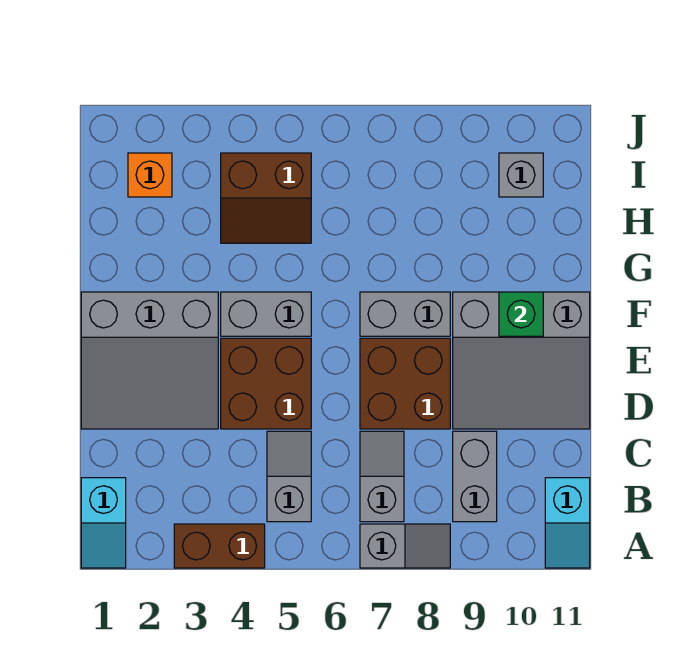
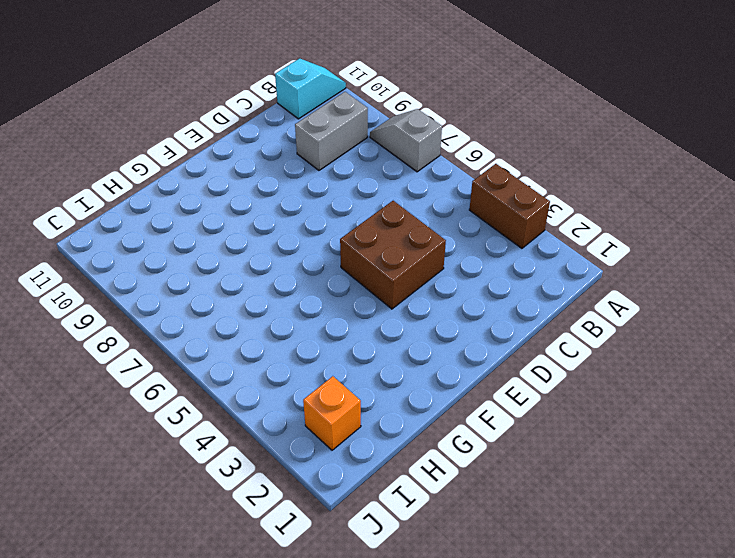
none -> cyan slope A1:B1 level 1 top B
none -> grey slope B5:C5 level 1 top B
none -> grey slope B7:C7 level 1 top B

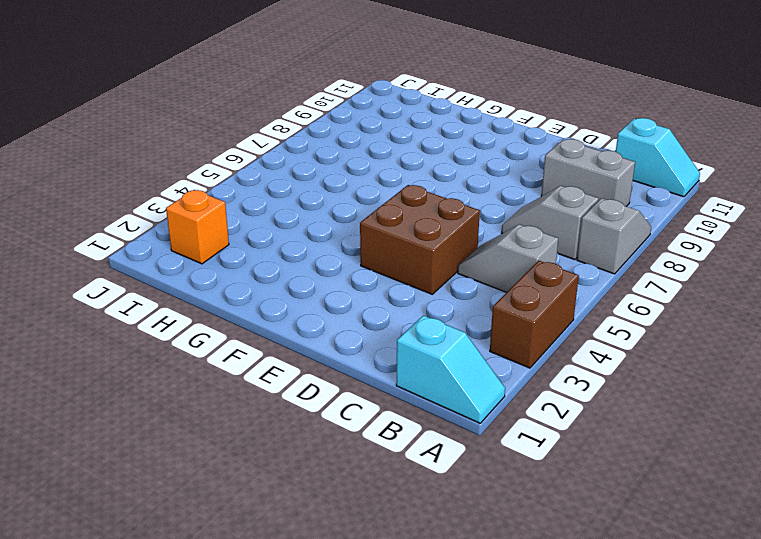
none -> grey slope D1:F3 level 1 top F
none -> brown brick D7:E8 level 1
none -> grey slope D9:F11 level 1 top F

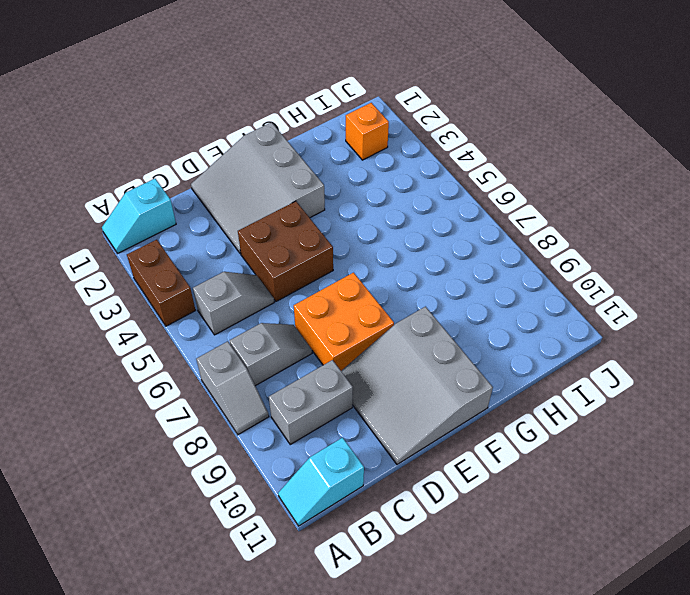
orange brick D7:E8 level 1 -> brown brick D7:E8 level 1
none -> grey brick F4:F5 level 1
none -> grey brick F7:F8 level 1
none -> brown slope H4:I5 level 1 top I

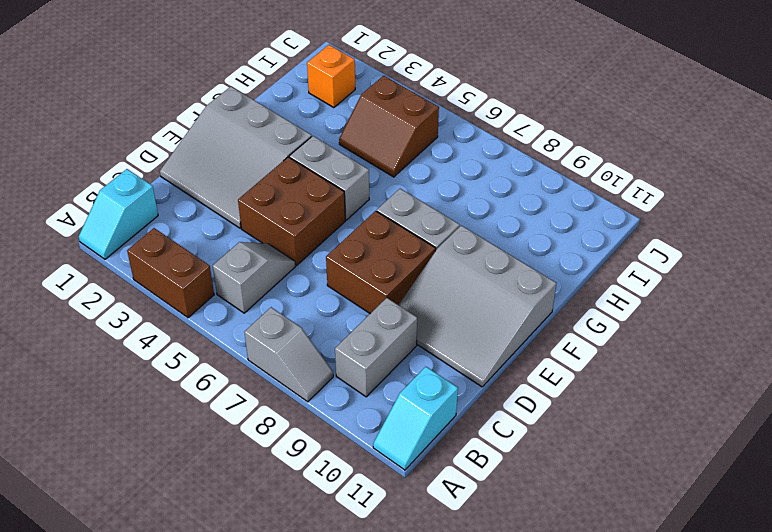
none -> grey slope B7:C7 level 1 top B
none -> grey brick I10 level 1
none -> green brick F10 level 2

